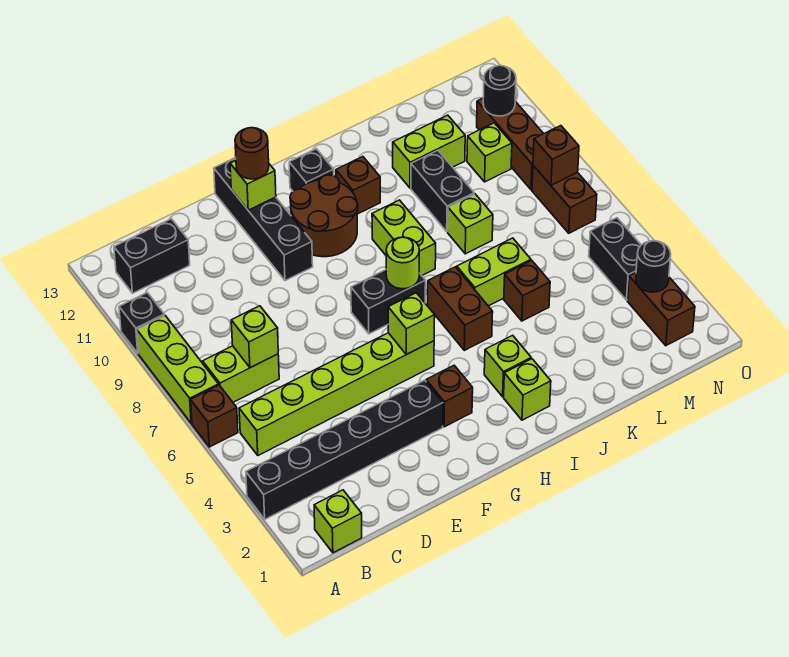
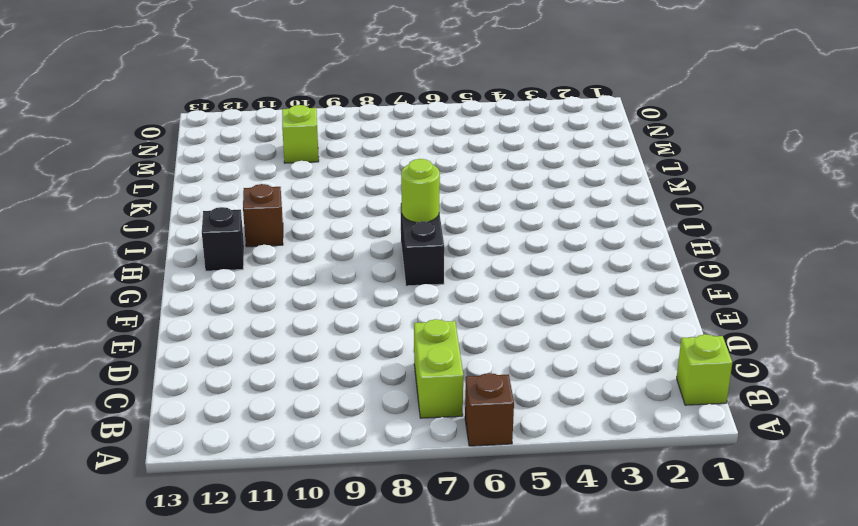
none -> black brick A3:F3 level 1
none -> lime brick A7:A9 level 1
none -> black brick A10 level 1
none -> lime brick B5:G5 level 1

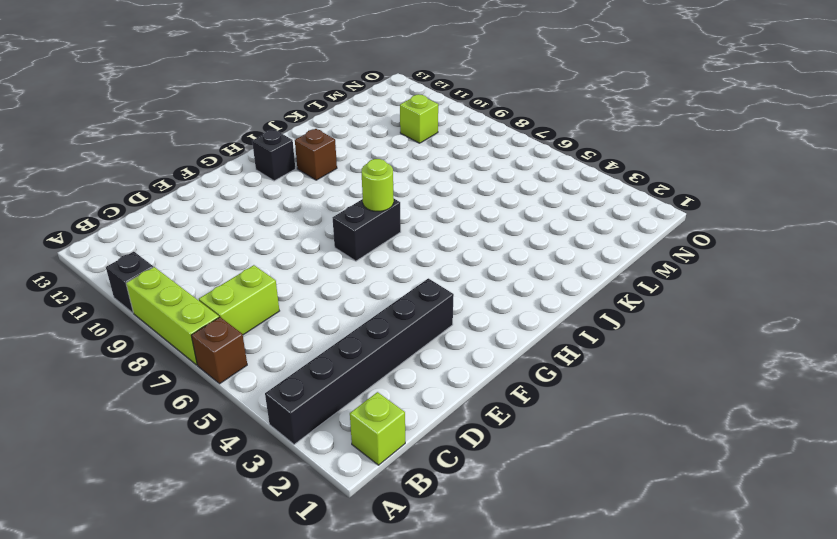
none -> lime brick B5:G5 level 1
none -> black brick B12:C12 level 1
none -> black brick F10:F13 level 1
none -> brown brick G3 level 1

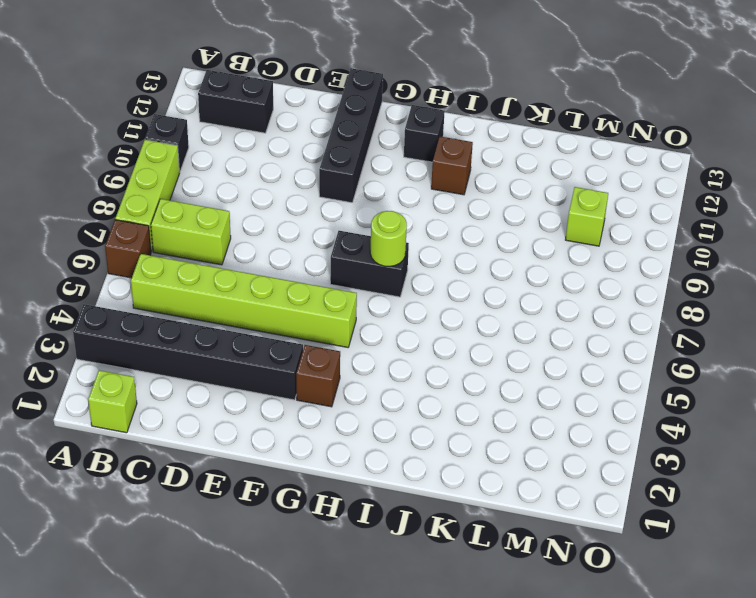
none -> brown round brick G10:H11 level 1
none -> lime brick I2 level 1
none -> lime brick I3 level 1
none -> brown brick I5:I6 level 1

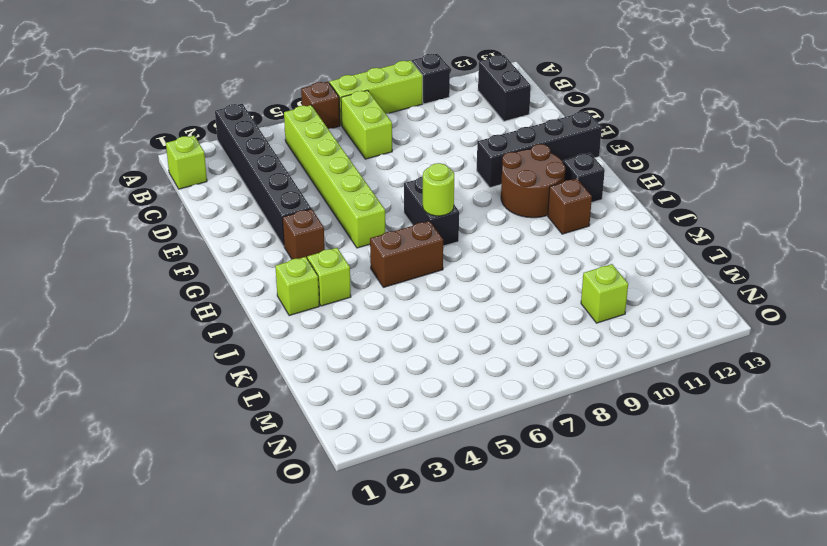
none -> lime brick I8:I9 level 1
none -> lime brick J6:K6 level 1
none -> brown brick K5 level 1
none -> lime brick K8 level 1

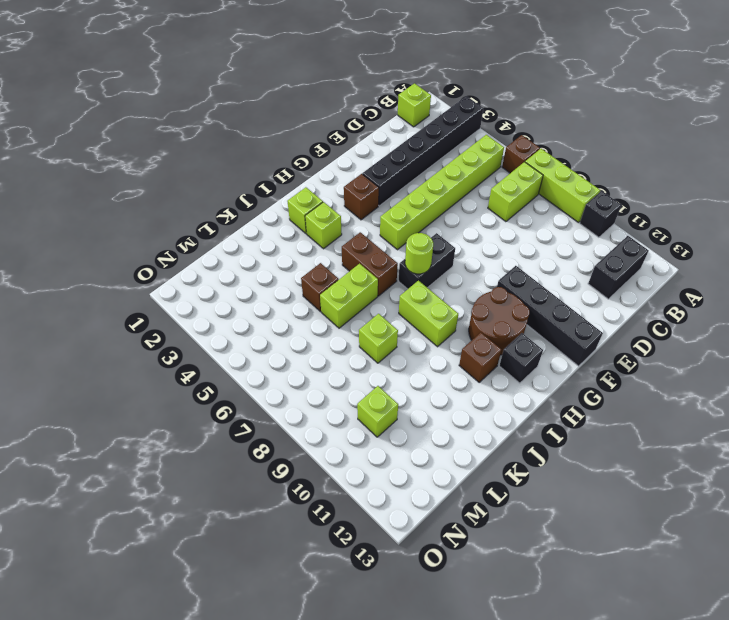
none -> black brick K9:K10 level 1
none -> lime brick K11:L11 level 1
none -> brown brick N2:N3 level 1
none -> black brick N4:N5 level 1

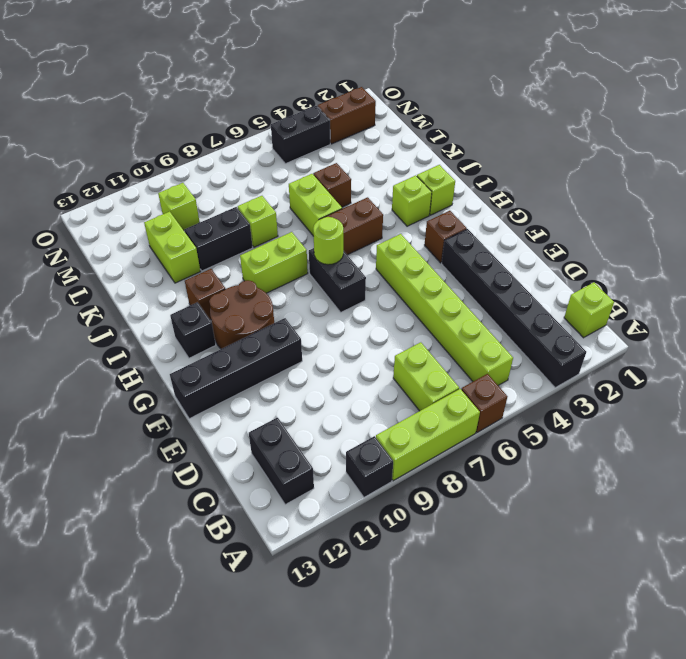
none -> brown brick N7:N8 level 1
none -> brown brick N9:N11 level 1
none -> lime brick C7 level 2
none -> lime brick F12 level 2

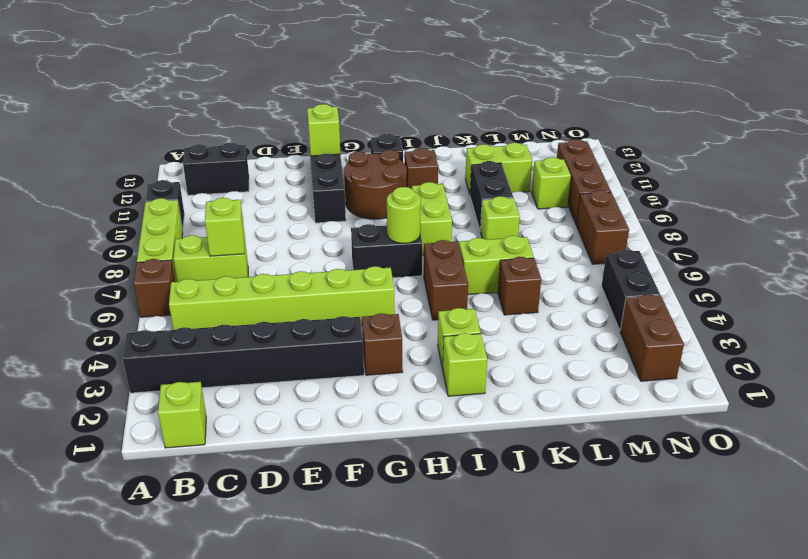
none -> lime brick G5 level 2
none -> black round brick N3 level 2
none -> brown brick N8 level 2
none -> black round brick N11 level 2

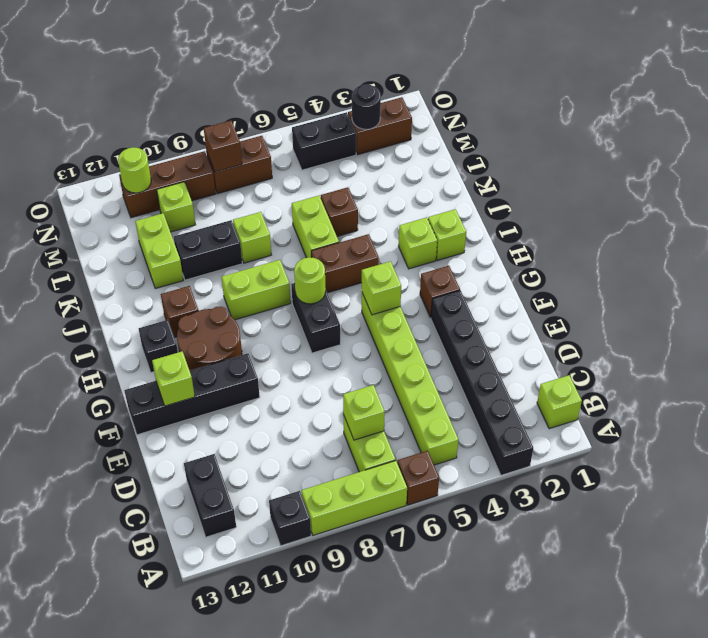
lime round brick N11 level 2 -> black round brick N11 level 2
none -> brown round brick F12 level 3

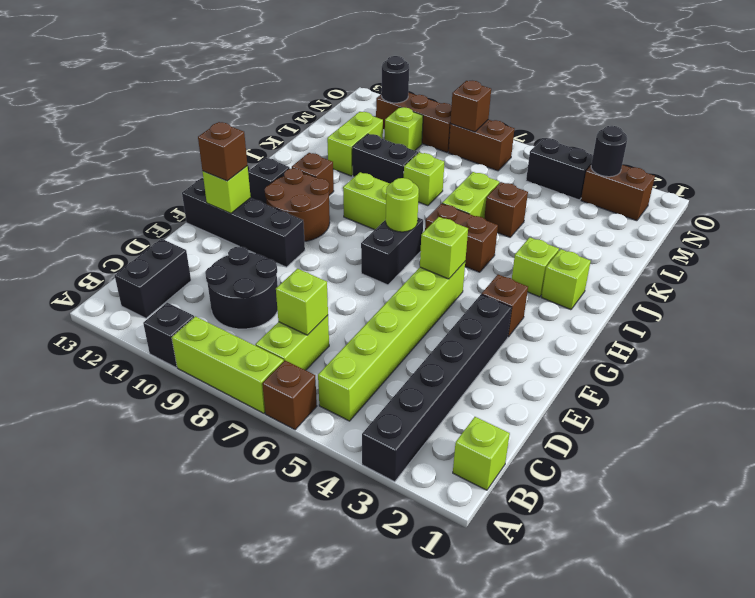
black round brick C9:D10 level 1 -> none
brown brick F12 level 3 -> brown round brick F12 level 3

